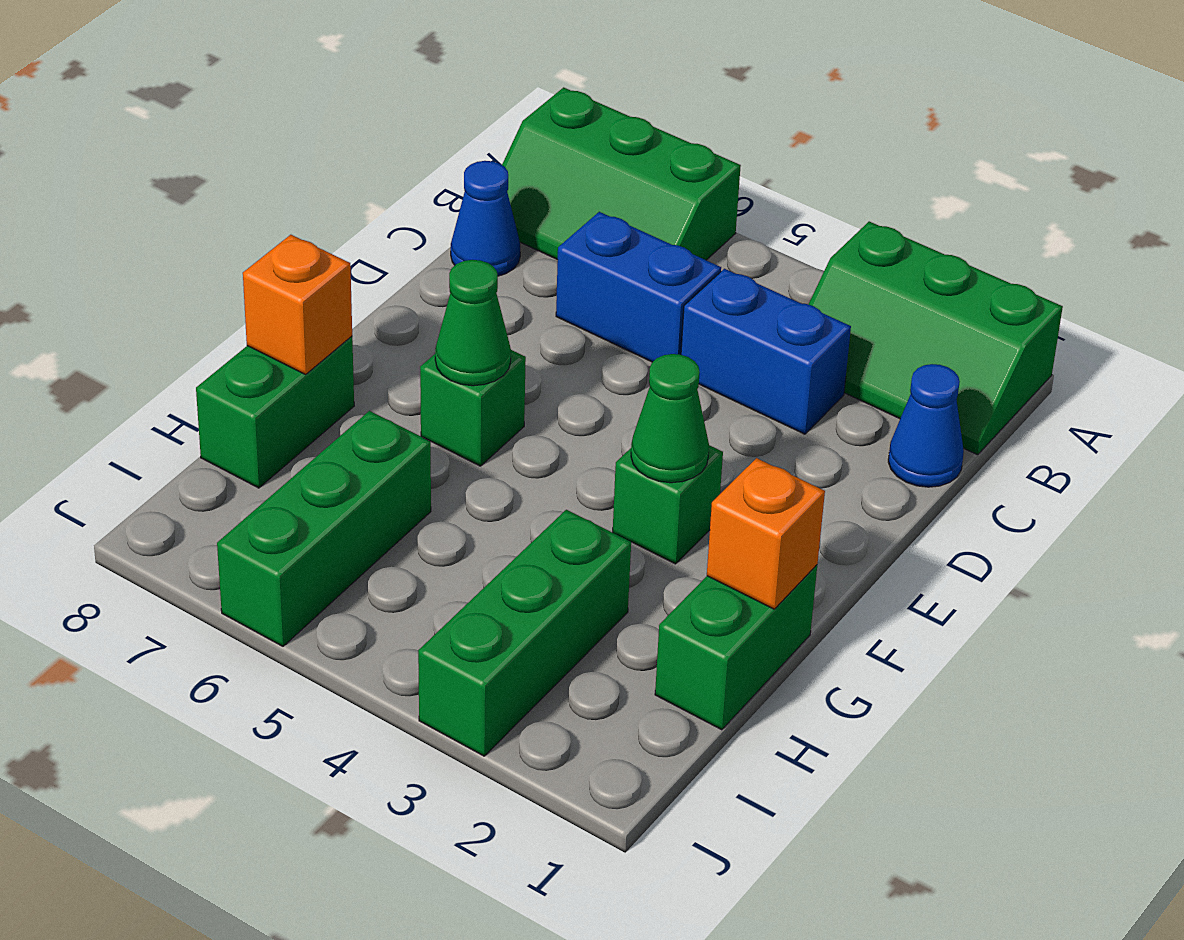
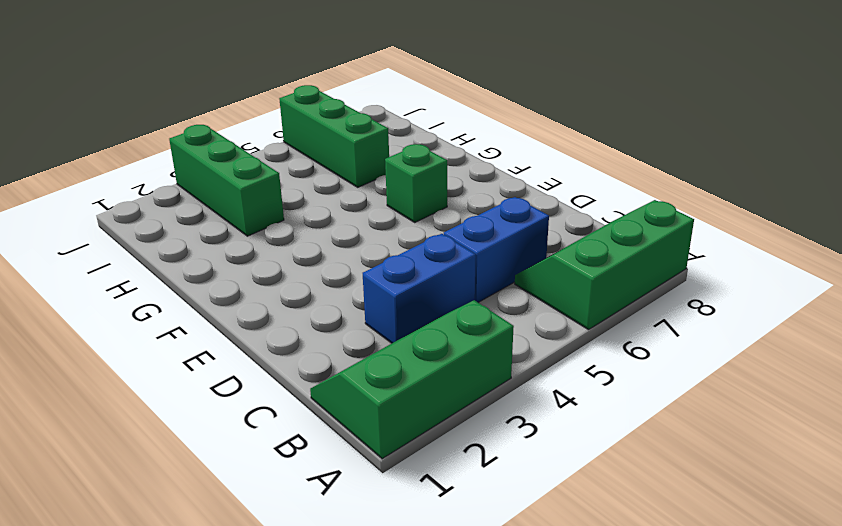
none -> blue cone C1 level 1
none -> blue cone C8 level 1
none -> green brick F3 level 1

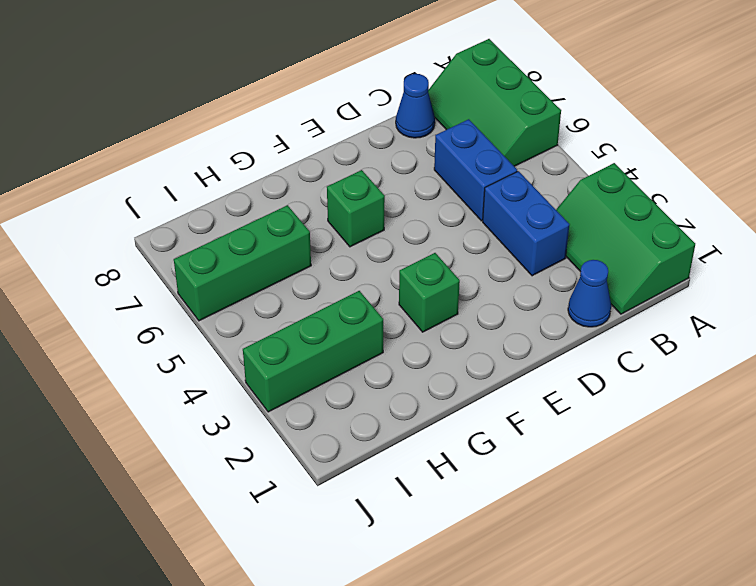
none -> green brick G1:H1 level 1
none -> green brick G8:H8 level 1
none -> green cone F3 level 2

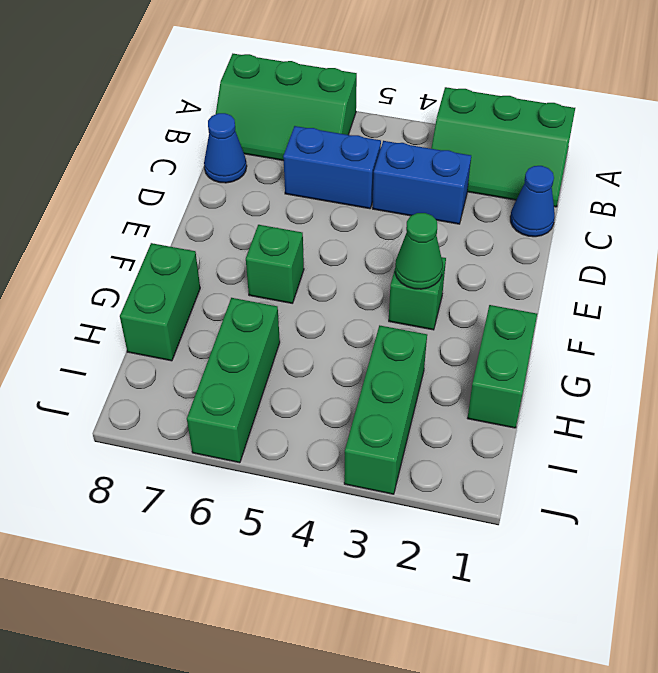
none -> green cone F6 level 2
none -> orange brick G1 level 2
none -> orange brick G8 level 2

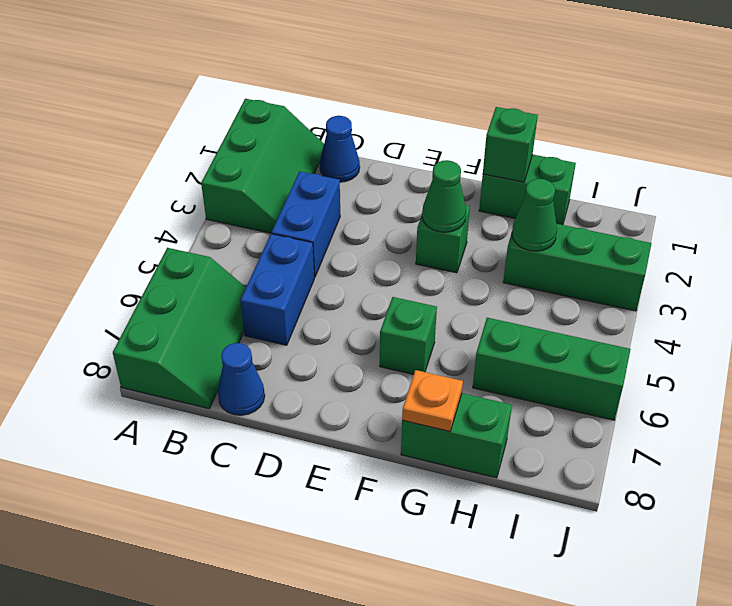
green brick G1 level 2 -> orange brick G1 level 2
orange plate G8 level 2 -> orange brick G8 level 2
green cone H3 level 2 -> green cone F6 level 2

